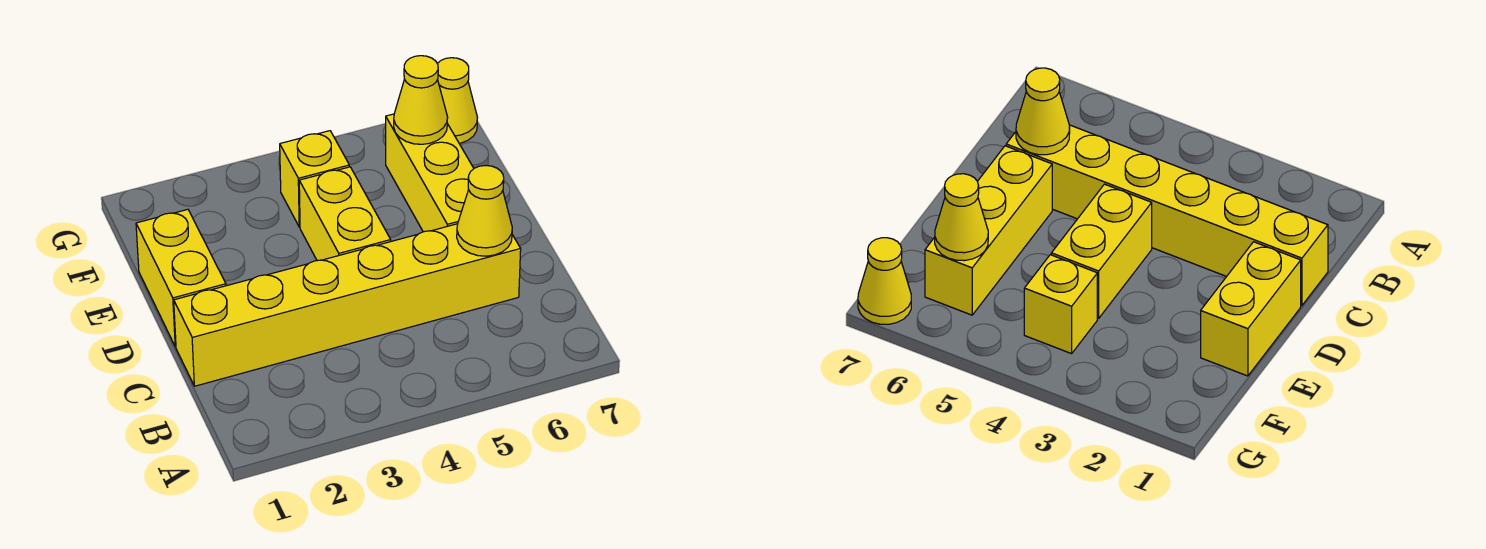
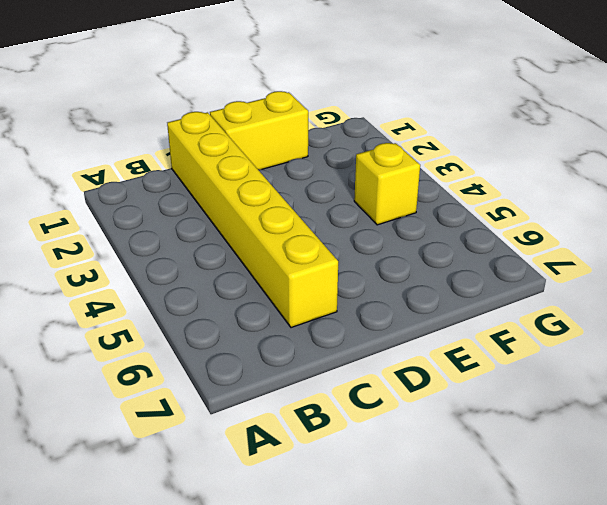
none -> yellow brick D4:E4 level 1
none -> yellow brick D6:F6 level 1

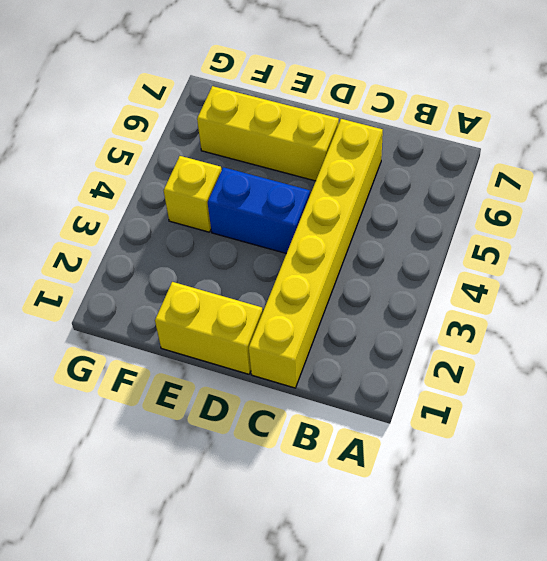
blue brick D4:E4 level 1 -> yellow brick D4:E4 level 1
none -> yellow cone G7 level 1
none -> yellow cone C6 level 2

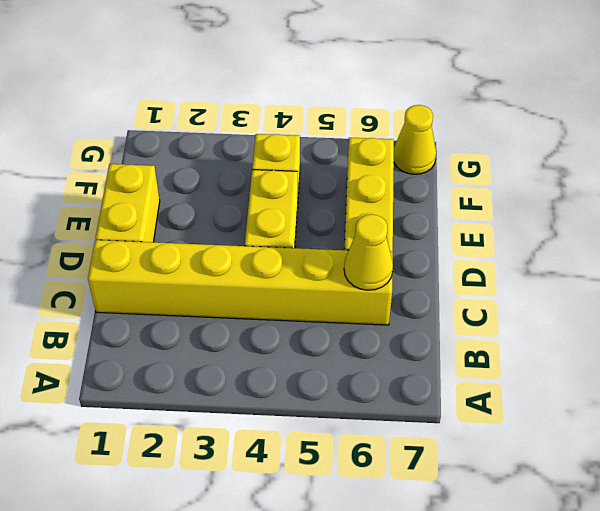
none -> yellow cone F6 level 2

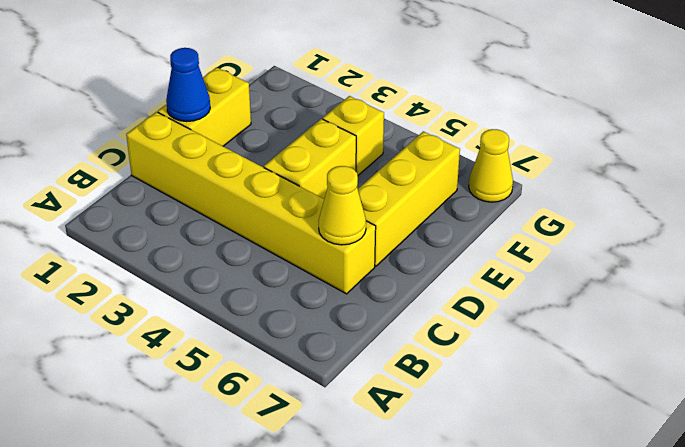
blue cone D1 level 2 -> none
none -> yellow cone F6 level 2

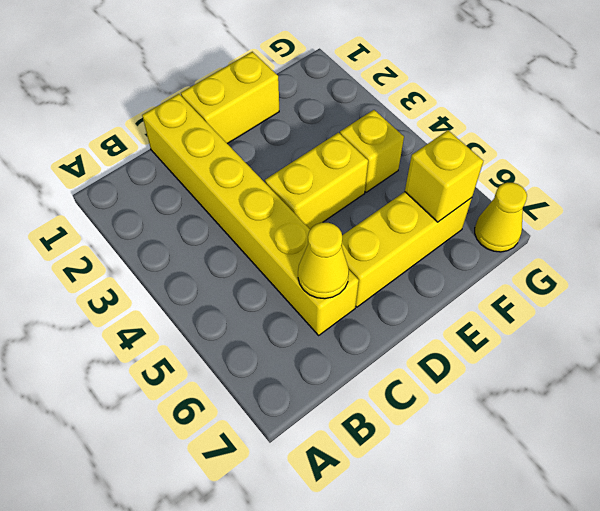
yellow brick F6 level 2 -> yellow cone F6 level 2

